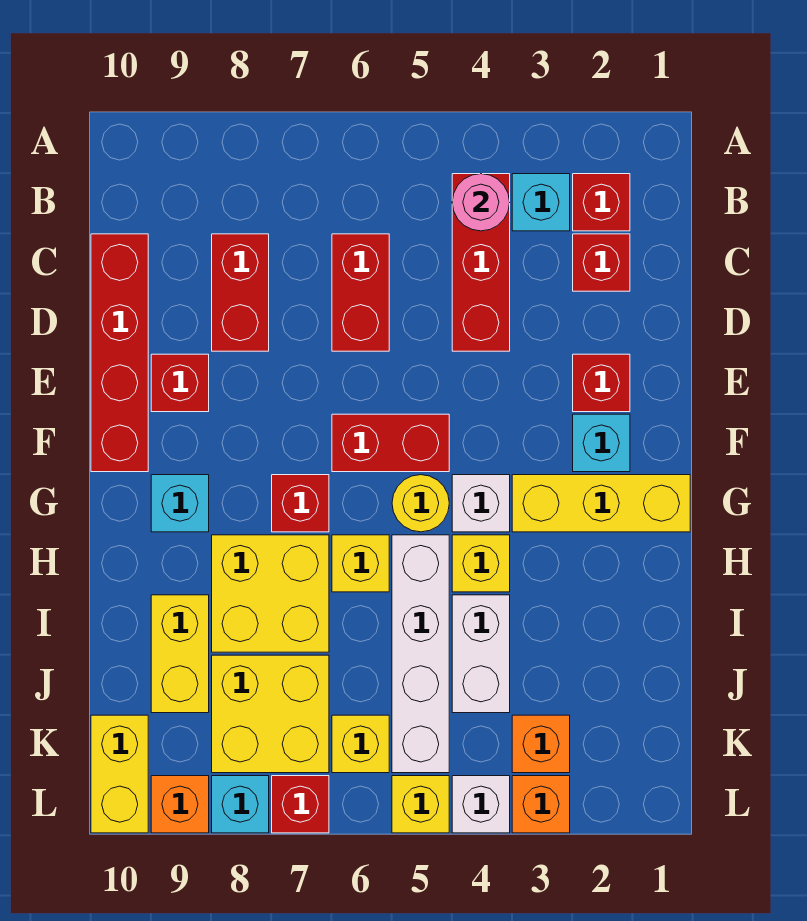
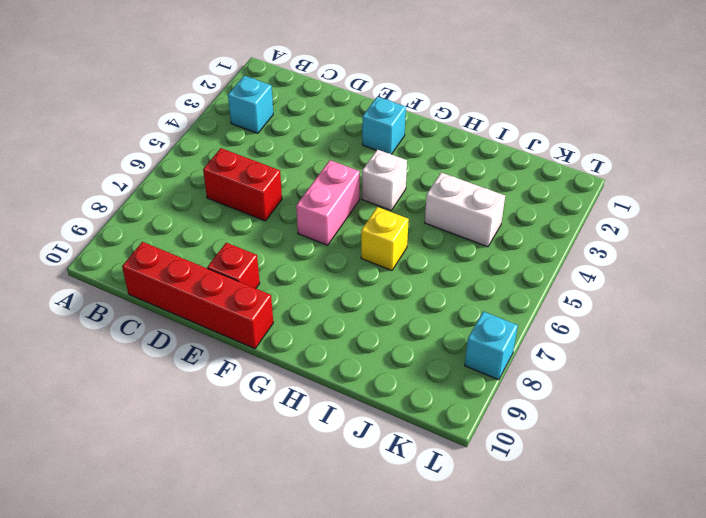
pink brick F5:F6 level 1 -> red brick F5:F6 level 1
none -> red brick B2 level 1
none -> red brick B4:D4 level 1
none -> red brick C2 level 1
none -> red brick C8:D8 level 1

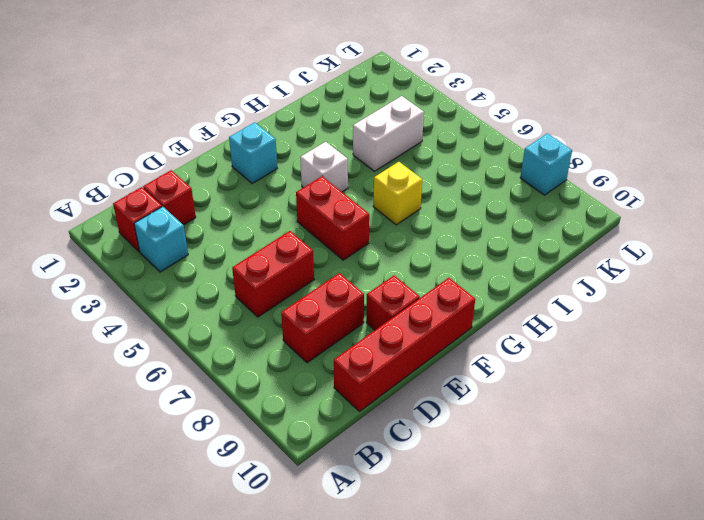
none -> red brick B4:D4 level 1
none -> red brick E2 level 1
none -> yellow brick G1:G3 level 1
none -> yellow round brick G5 level 1

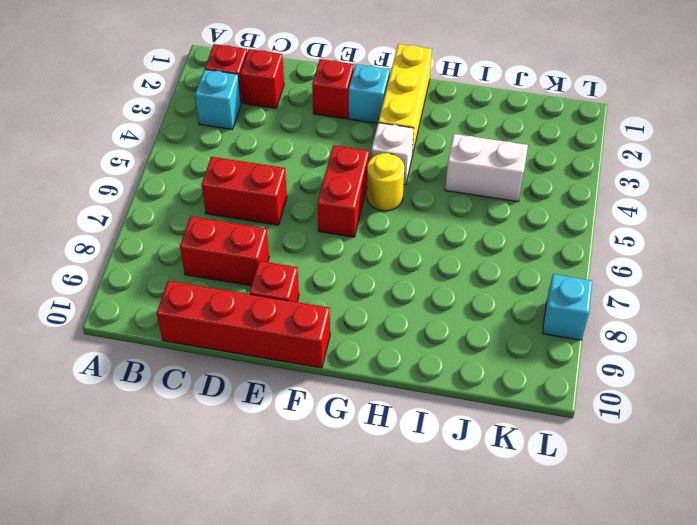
none -> red brick B4:D4 level 1
none -> red brick G7 level 1
none -> cyan brick G9 level 1
none -> yellow brick H4 level 1

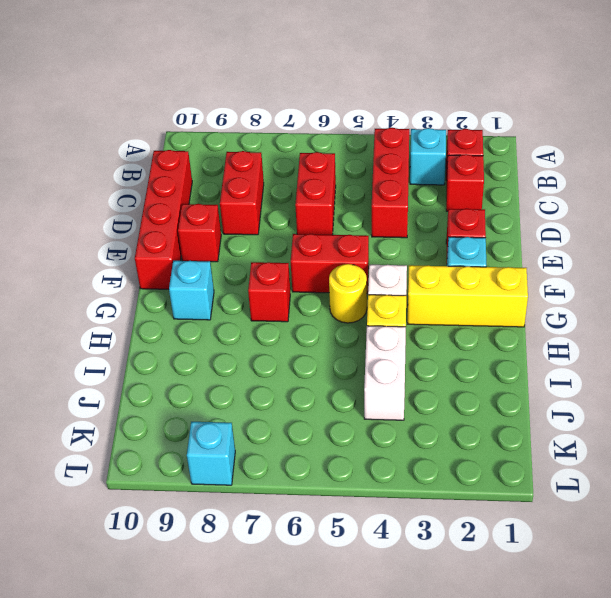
none -> white brick H5:K5 level 1
none -> yellow brick H6 level 1
none -> yellow brick H7:I8 level 1
none -> yellow brick I9:J9 level 1

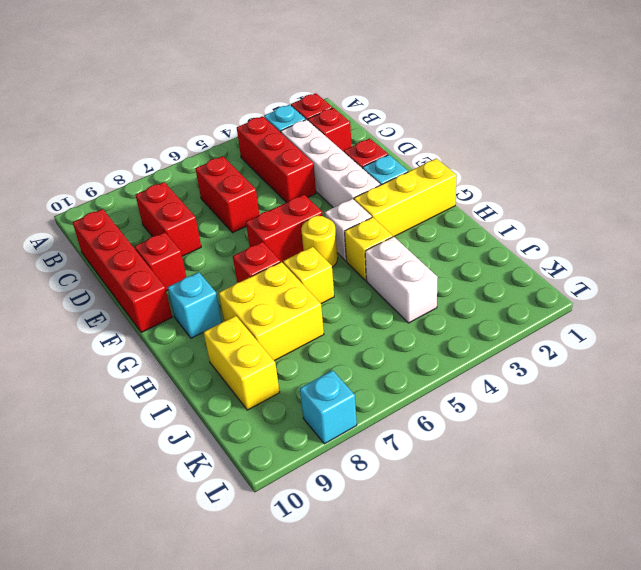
white brick C3:F3 level 1 -> white brick H5:K5 level 1
none -> yellow brick J7:K8 level 1
none -> orange brick K3 level 1
none -> yellow brick K6 level 1
none -> yellow brick K10:L10 level 1

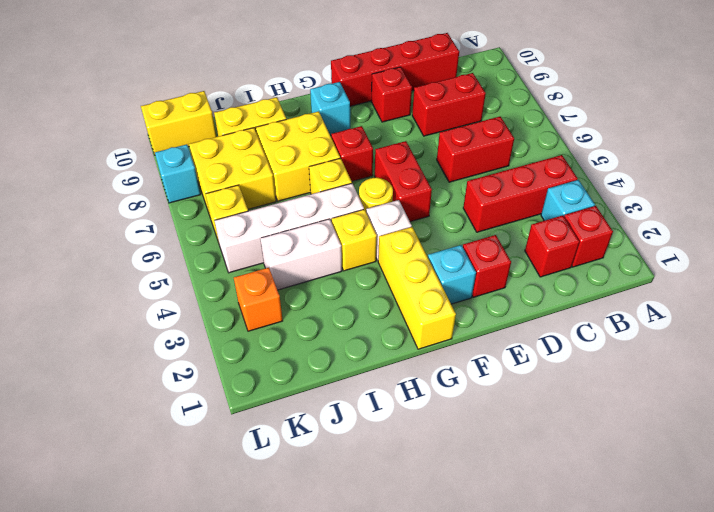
none -> orange brick L3 level 1
none -> white brick L4 level 1
none -> yellow brick L5 level 1
none -> red brick L7 level 1

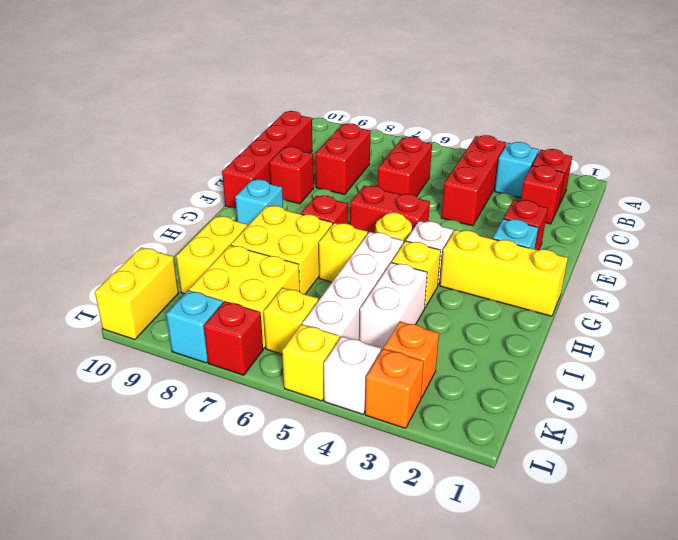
none -> orange brick L9 level 1
none -> pink round brick B4 level 2

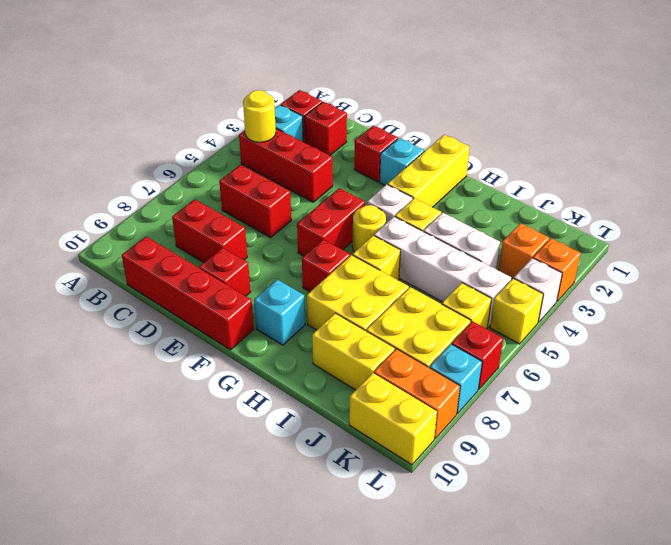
yellow round brick B4 level 2 -> pink round brick B4 level 2
orange brick K9:L9 level 1 -> orange brick L9 level 1

